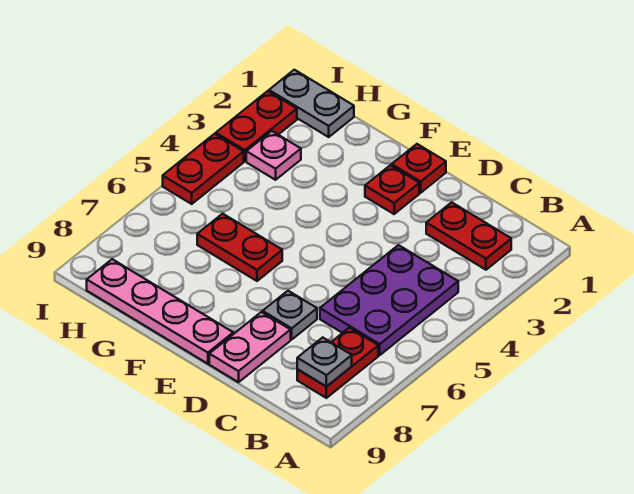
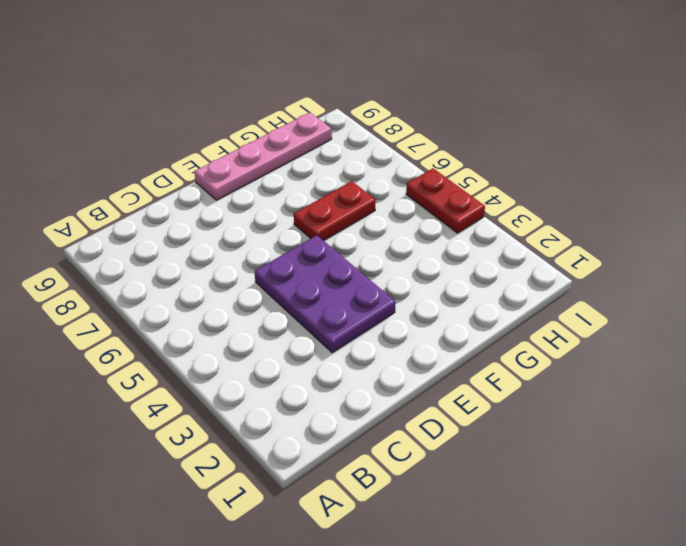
purple plate D3:E5 level 1 -> purple plate B4:C6 level 1
none -> red plate B2:C2 level 1
none -> red plate B7:B8 level 1
none -> grey plate D7 level 1

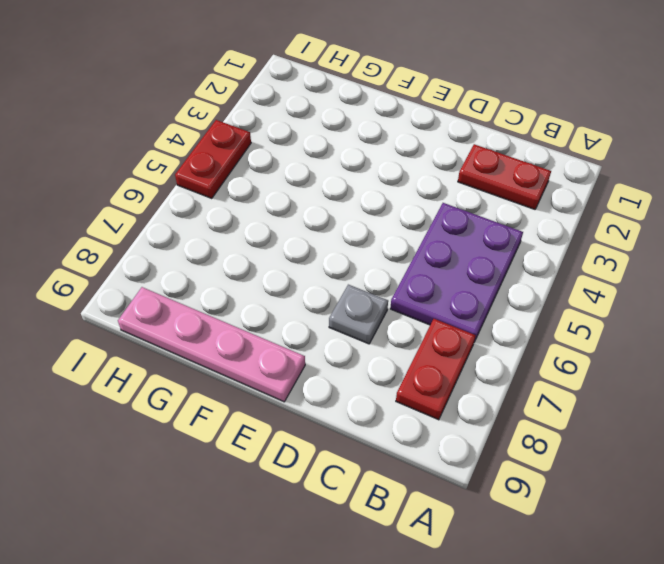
none -> pink plate D8:D9 level 1
none -> red plate E1 level 1
none -> red plate E2 level 1

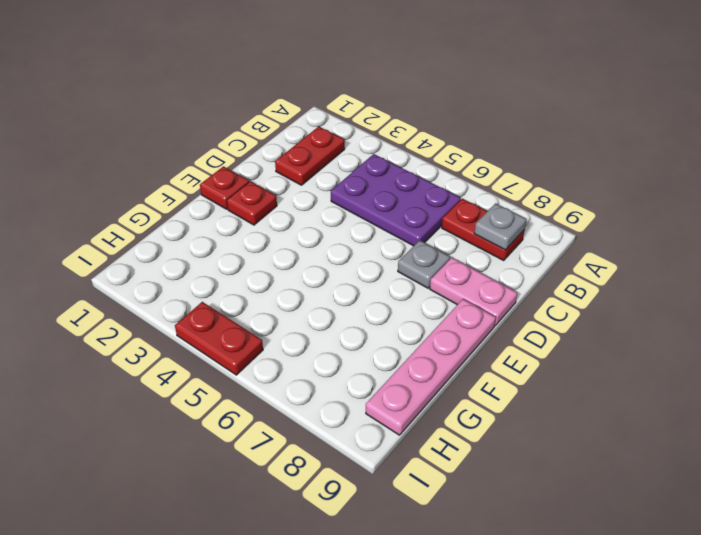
none -> red plate F6:G6 level 1
none -> grey plate H1:I1 level 1
none -> pink plate H3 level 1

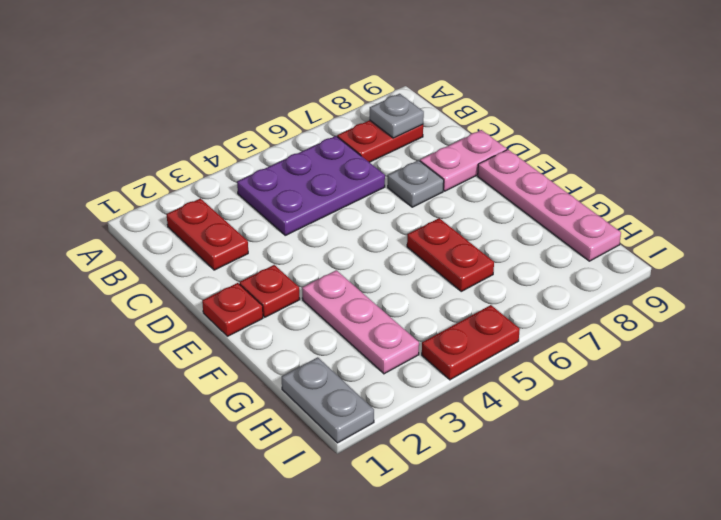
pink plate F3:H3 level 1 -> pink plate H3 level 1
none -> red plate I2:I3 level 1

